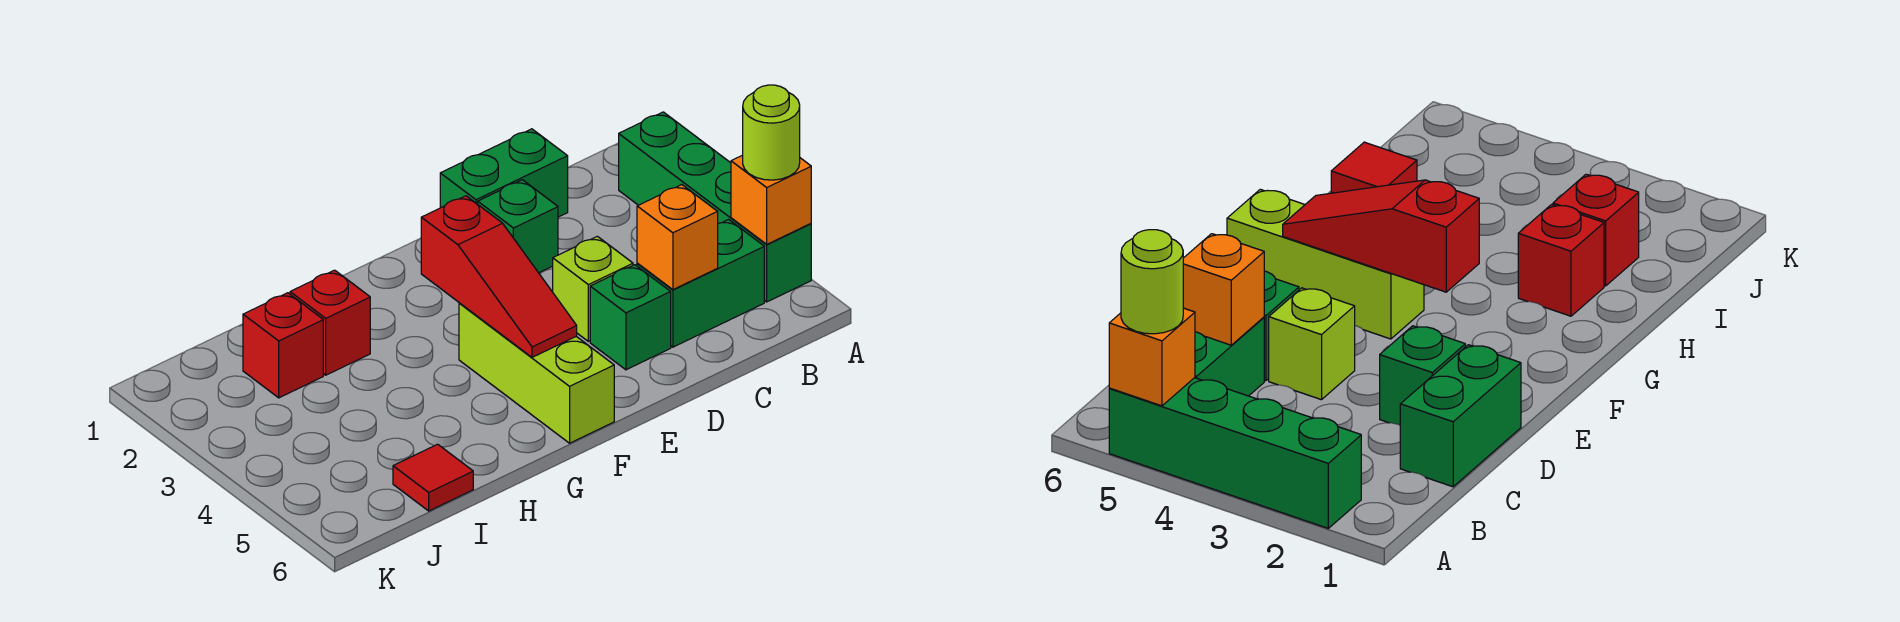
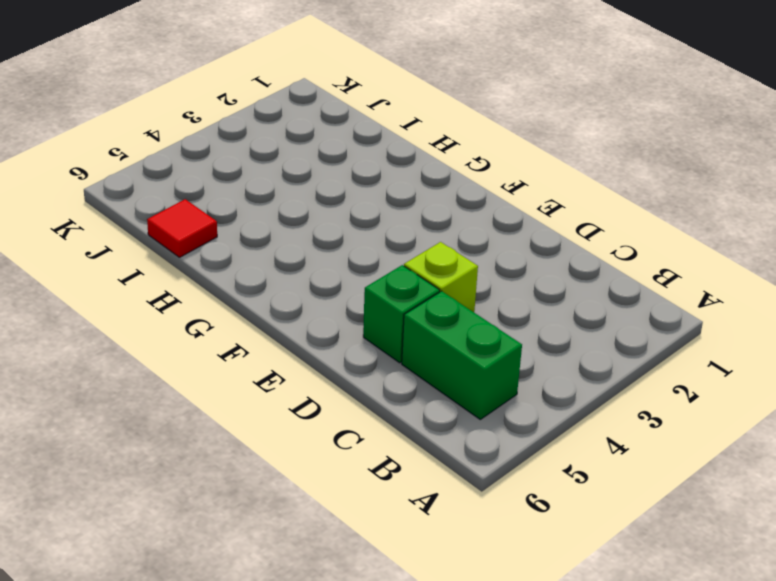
none -> green brick A2:A5 level 1
none -> green brick C1:D1 level 1
none -> green brick D2 level 1

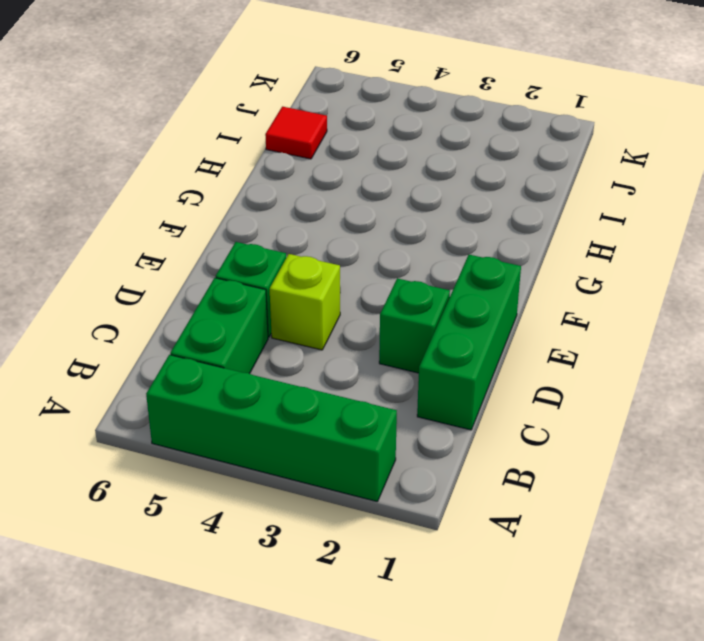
green brick C1:E1 level 1 -> green brick C1:D1 level 1
none -> lime brick F4:F6 level 1
none -> red brick H2 level 1
none -> red brick I2 level 1

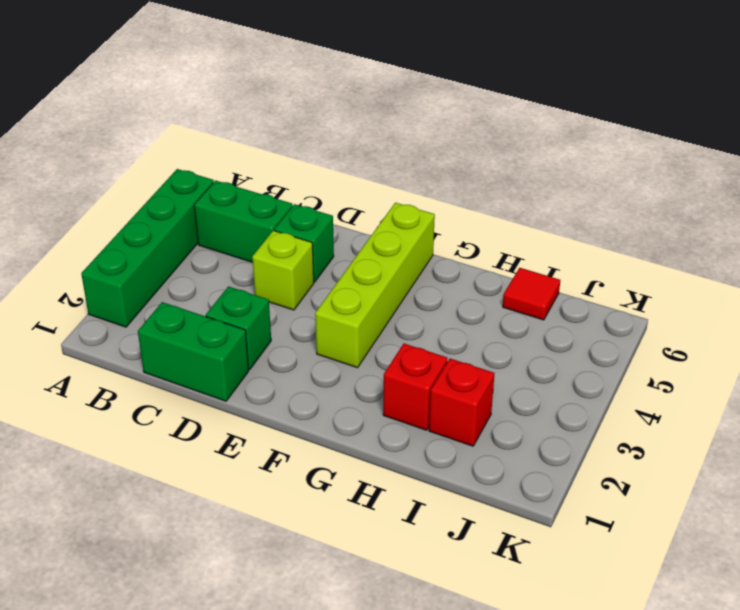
lime brick F3:F6 level 1 -> lime brick F4:F6 level 1
none -> orange brick A5 level 2
none -> orange brick C5 level 2
none -> red slope F3:F5 level 2 top 3

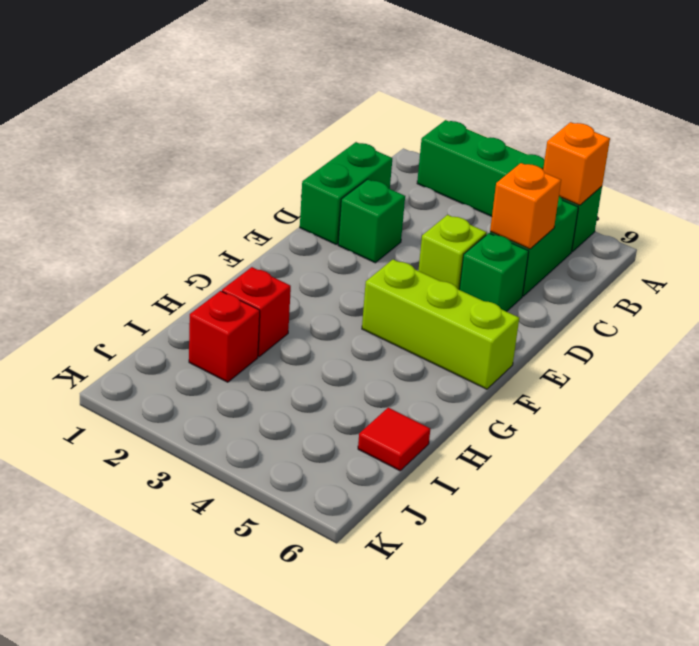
none -> red slope F3:F5 level 2 top 3
none -> lime round brick A5 level 3

